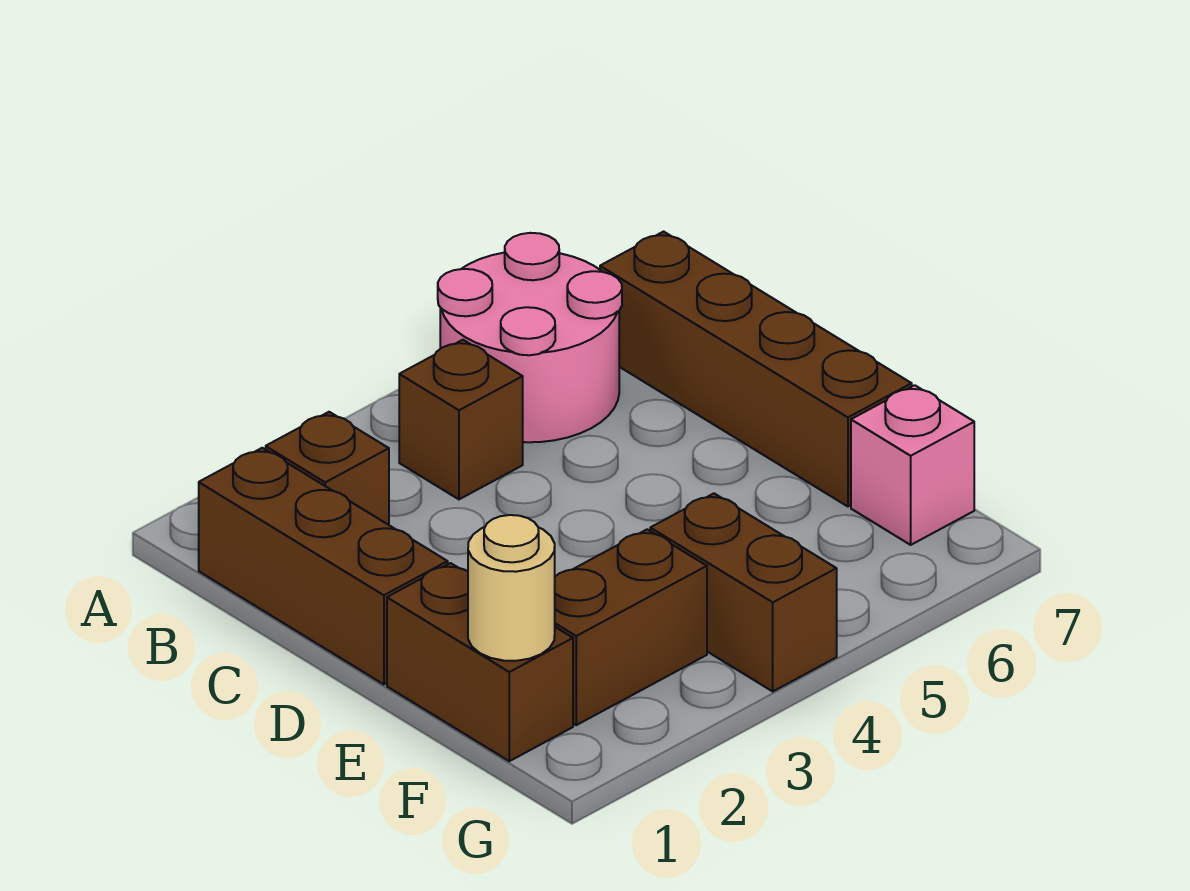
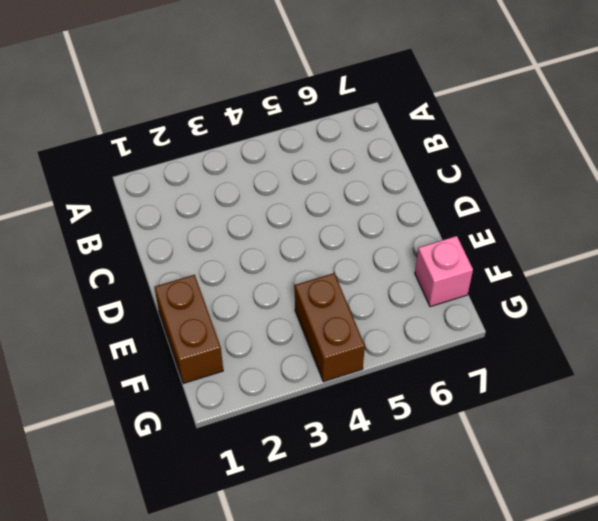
none -> pink round brick A5:B6 level 1
none -> brown brick B1:D1 level 1

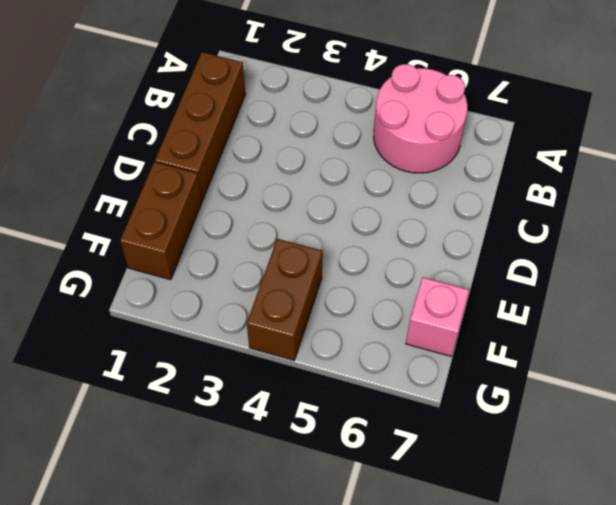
none -> brown brick B2 level 1
none -> brown brick B4 level 1

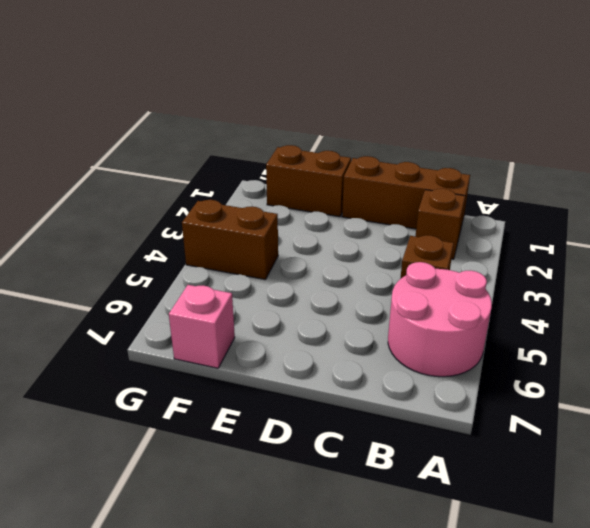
none -> brown brick B7:E7 level 1
none -> brown brick F2:F3 level 1

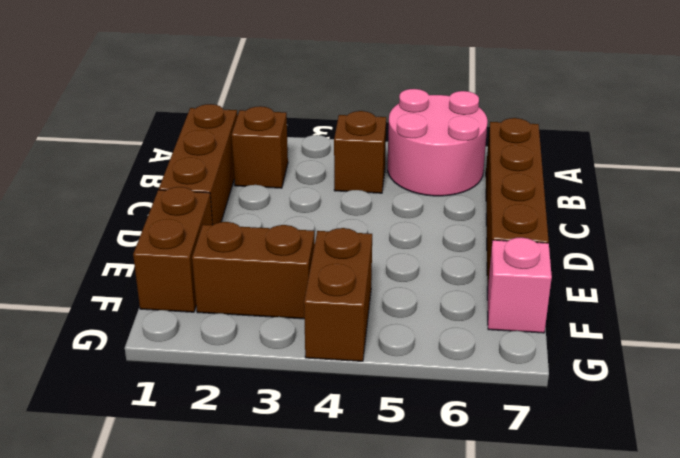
none -> tan round brick F1 level 2

